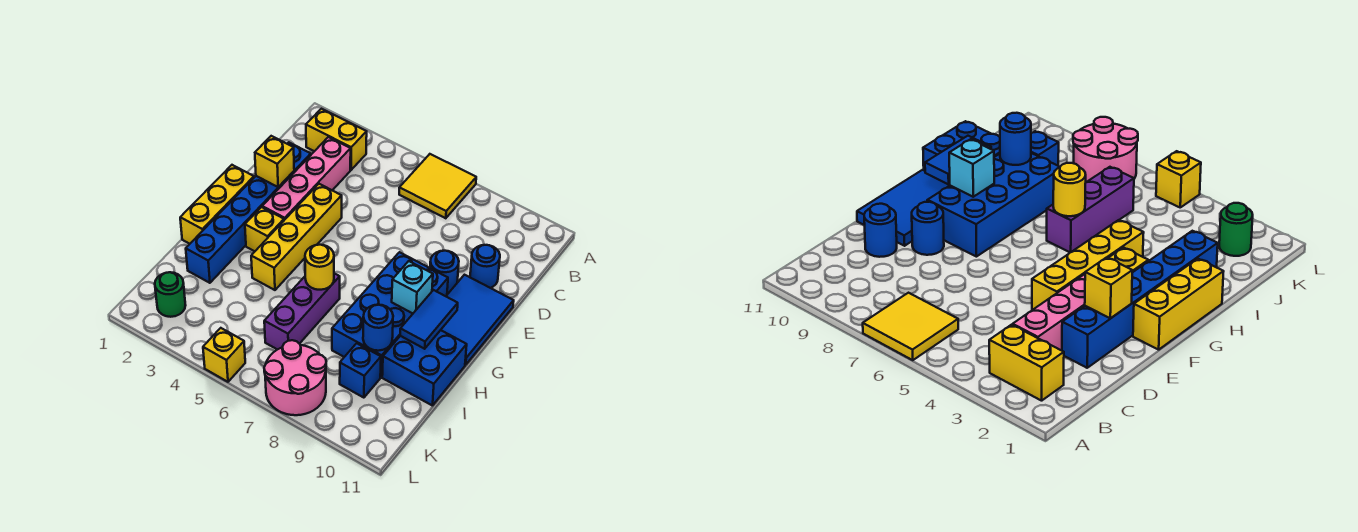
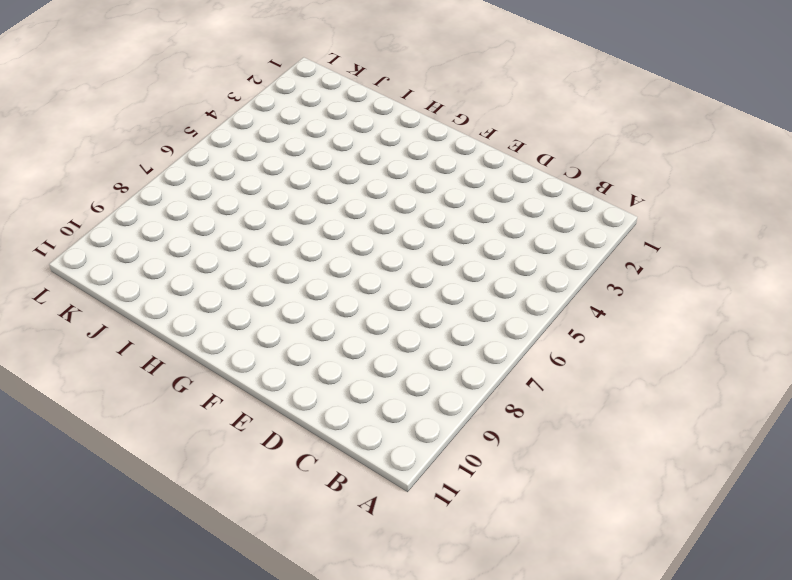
none -> yellow tile A6:B7 level 1
none -> yellow brick B2:B3 level 1
none -> pink brick C3:F3 level 1

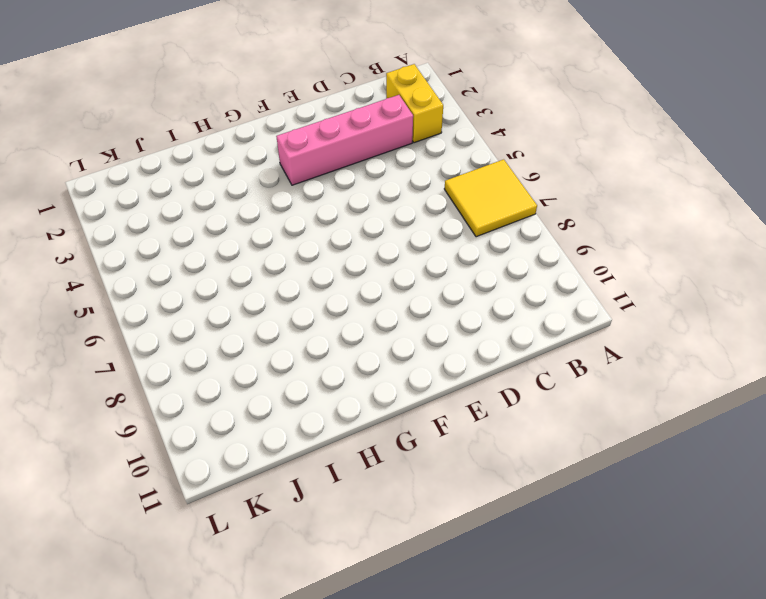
none -> blue brick D2:I2 level 1
none -> blue round brick D10 level 1
none -> yellow brick E4:H4 level 1

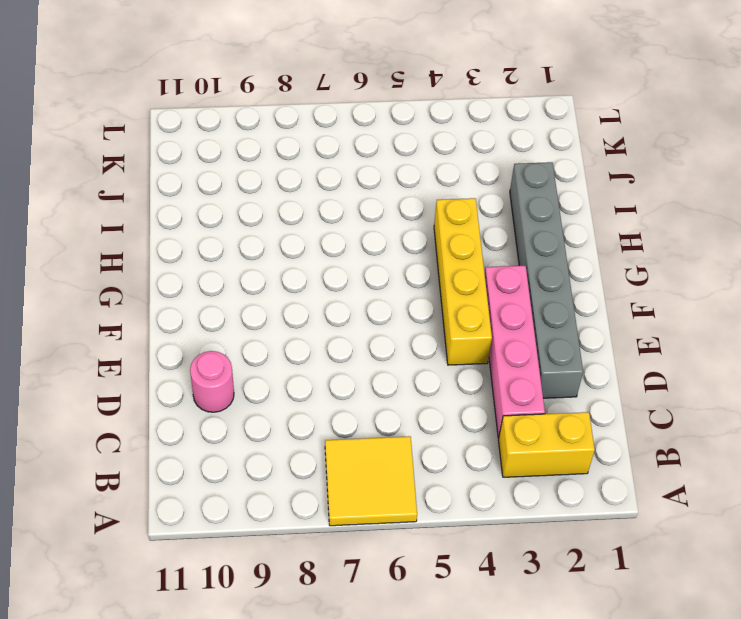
grey brick D2:I2 level 1 -> blue brick D2:I2 level 1
pink round brick D10 level 1 -> blue round brick D10 level 1
none -> blue round brick E9 level 1
none -> blue tile E10:G11 level 1
none -> yellow brick F1:H1 level 1

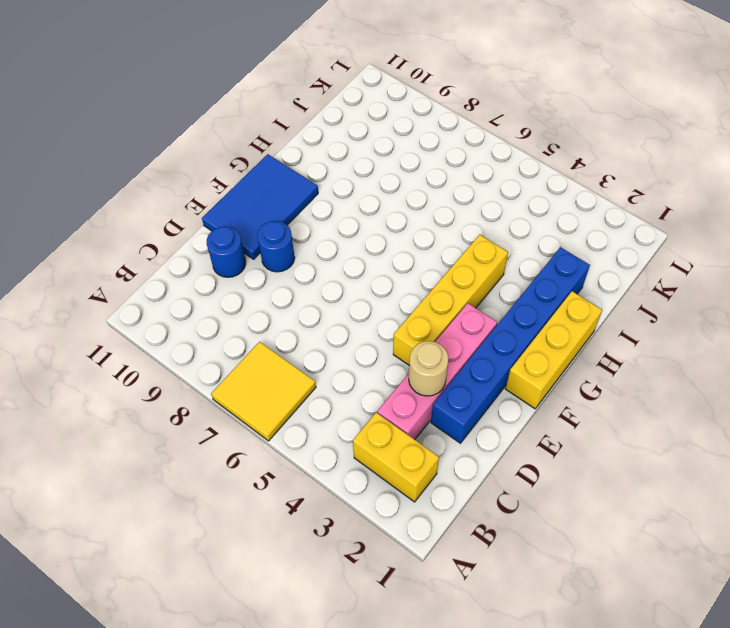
tan round brick D3 level 2 -> none
none -> blue brick F8:I9 level 1
none -> yellow brick G3 level 1
none -> purple brick H6:J6 level 1

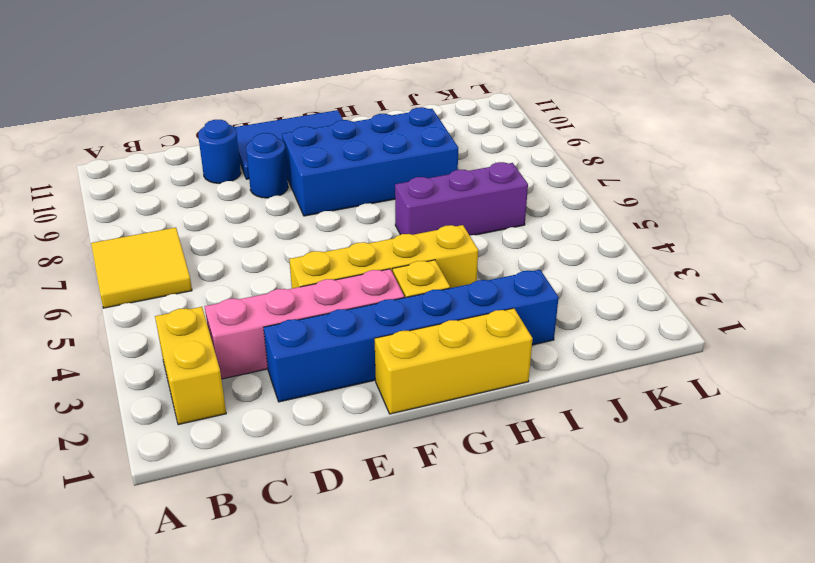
none -> blue brick H10:I11 level 1
none -> blue brick J9 level 1
none -> green round brick K2 level 1

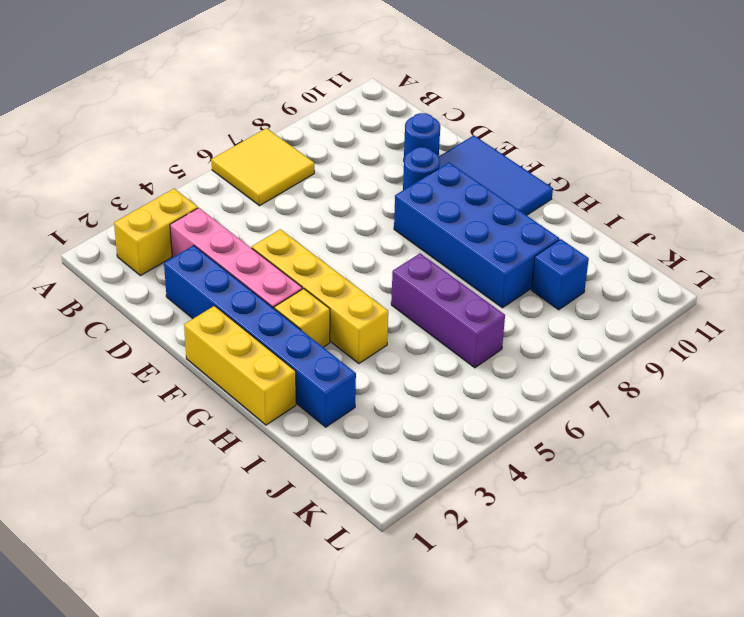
none -> blue brick H10:I11 level 1
none -> green round brick K2 level 1
none -> pink round brick K7:L8 level 1

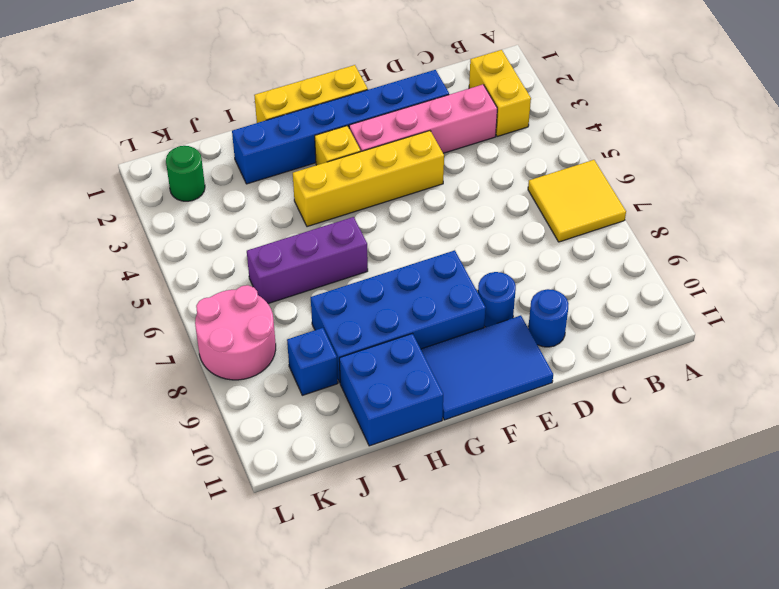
none -> yellow brick L5 level 1
none -> yellow brick E2 level 2
none -> cyan brick G9 level 2

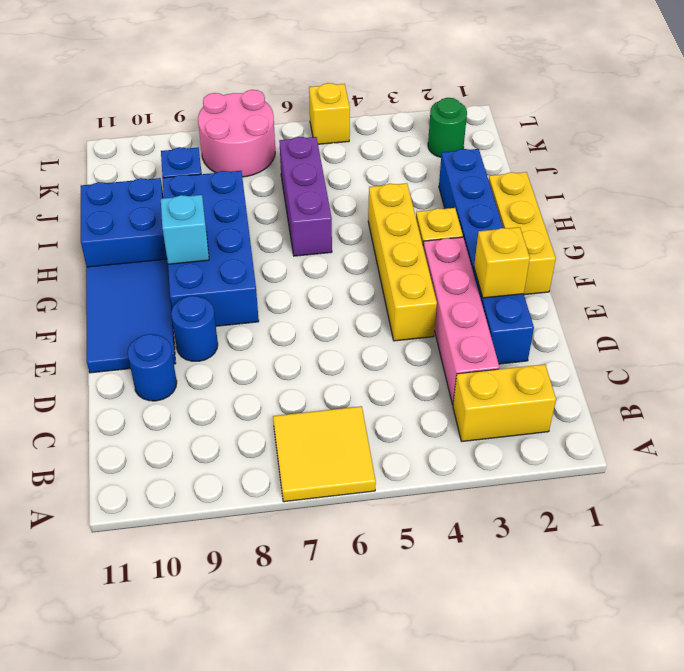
none -> blue tile G10:H10 level 2
none -> yellow round brick H6 level 2
none -> blue round brick I9 level 2

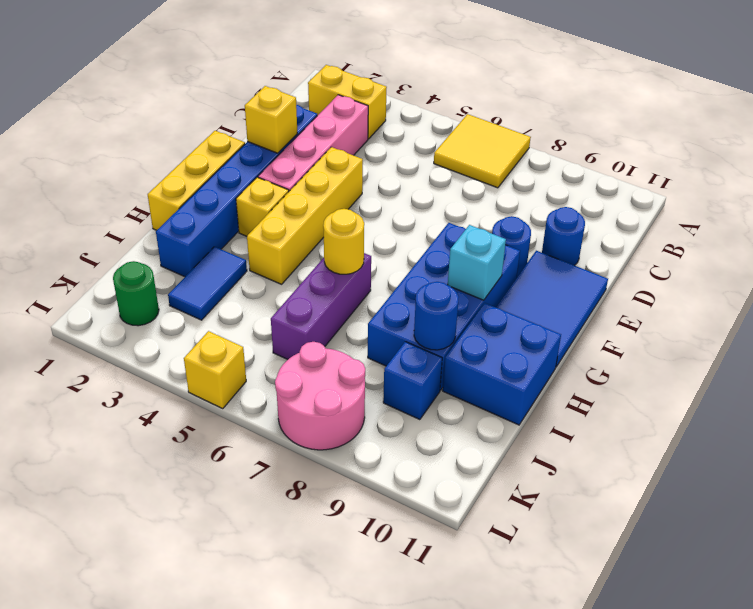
blue tile I3:J3 level 1 -> blue tile G10:H10 level 2

